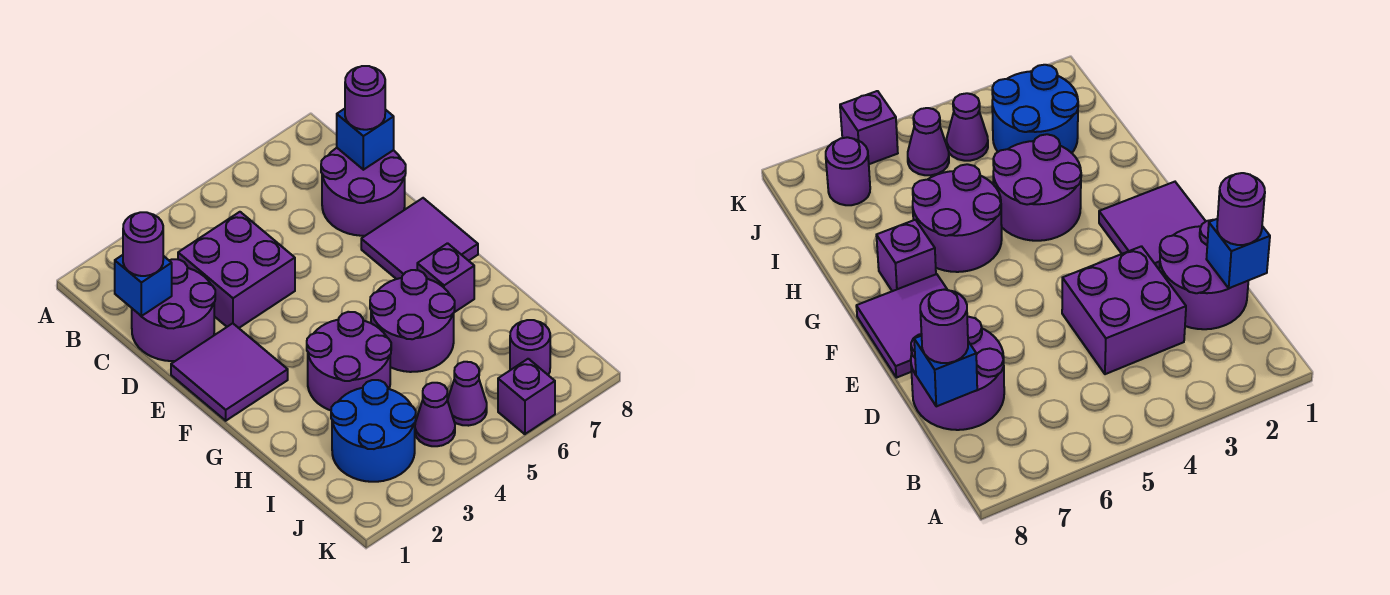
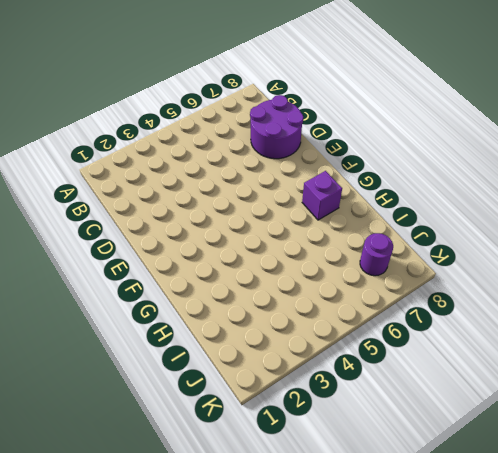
none -> purple round brick C1:D2 level 1
none -> purple brick C3:D4 level 1
none -> purple tile E1:F2 level 1

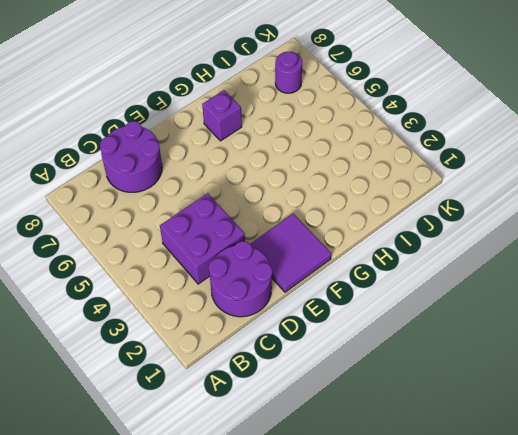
none -> purple tile E7:F8 level 1
none -> purple round brick G3:H4 level 1
none -> purple round brick G5:H6 level 1

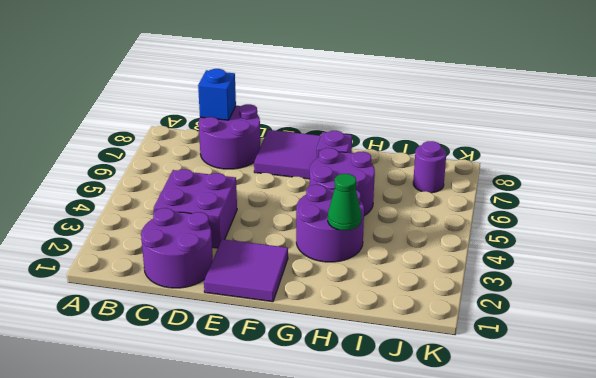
green cone H3 level 2 -> none
none -> blue round brick I2:J3 level 1
none -> purple cone J4 level 1
none -> purple cone J5 level 1

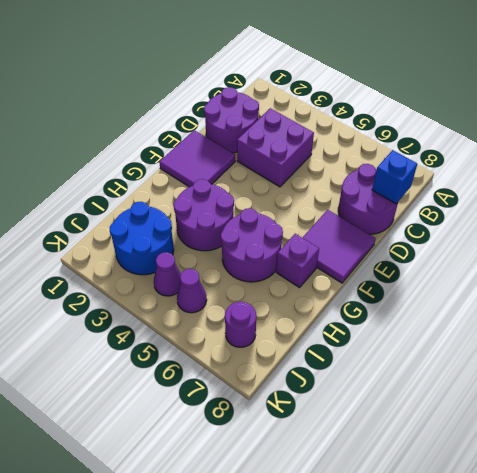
none -> purple brick K6 level 1
none -> blue brick C1 level 2
none -> purple round brick C1 level 3

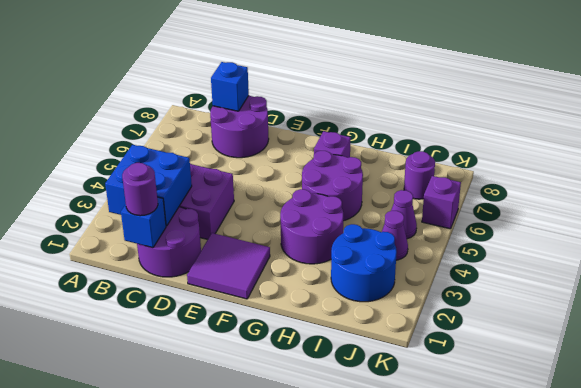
blue brick B2:C3 level 2 -> none
none -> purple tile E7:F8 level 1
none -> purple round brick C8 level 3

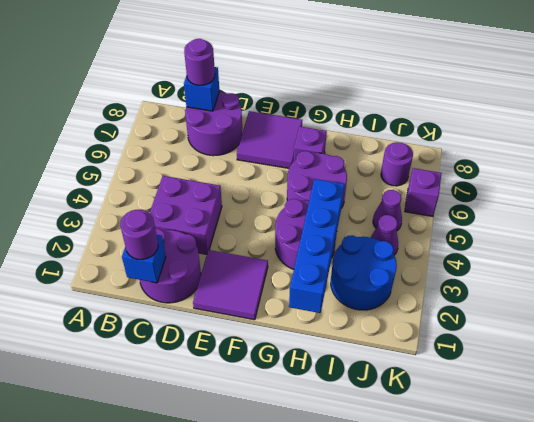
blue brick H1:H4 level 2 -> none

